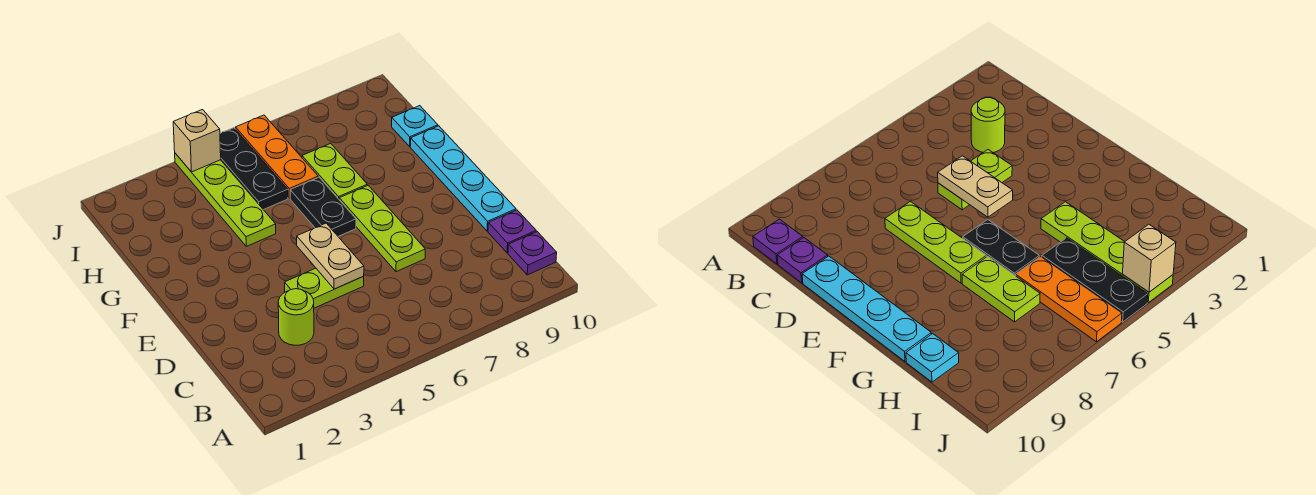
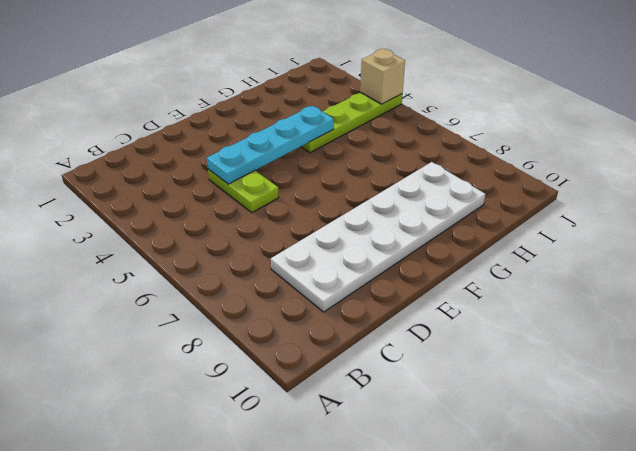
white plate C8:H9 level 1 -> none
cyan plate D4:G4 level 2 -> cyan plate D10:G10 level 1
none -> purple plate B10 level 1
none -> lime round brick C3 level 1
none -> purple plate C10 level 1

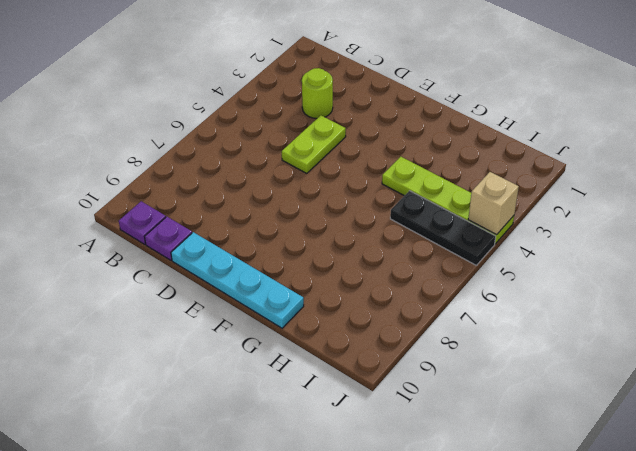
none -> lime plate D7:F7 level 1
none -> black plate F6:G6 level 1
none -> lime plate G7:H7 level 1

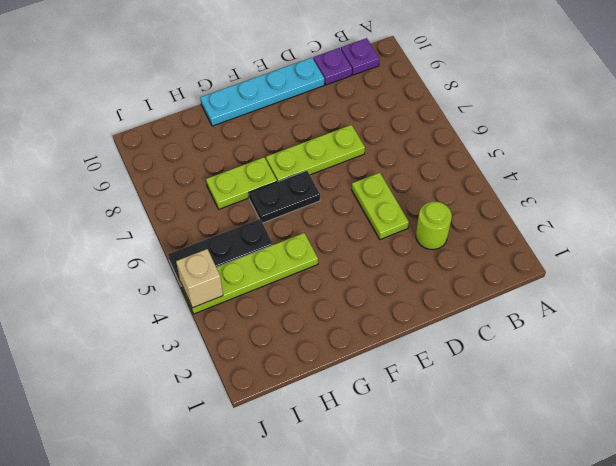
none -> orange plate H6:J6 level 1
none -> cyan plate H10 level 1
none -> tan plate D5:E5 level 2

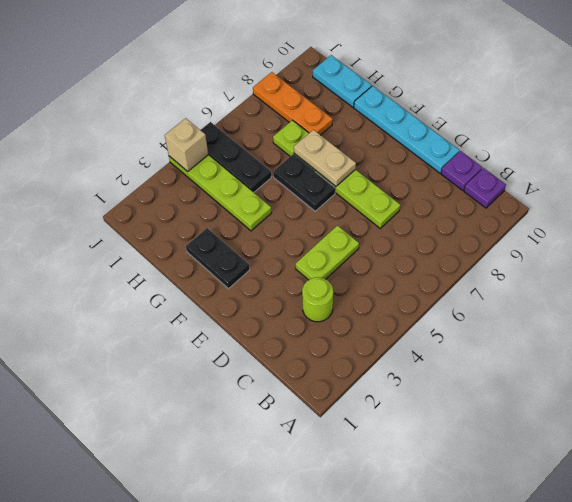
black plate F2:G2 level 1 -> none
tan plate F7:G7 level 2 -> tan plate D5:E5 level 2
orange plate H8:J8 level 1 -> orange plate H6:J6 level 1
cyan plate H10:I10 level 1 -> cyan plate H10 level 1

